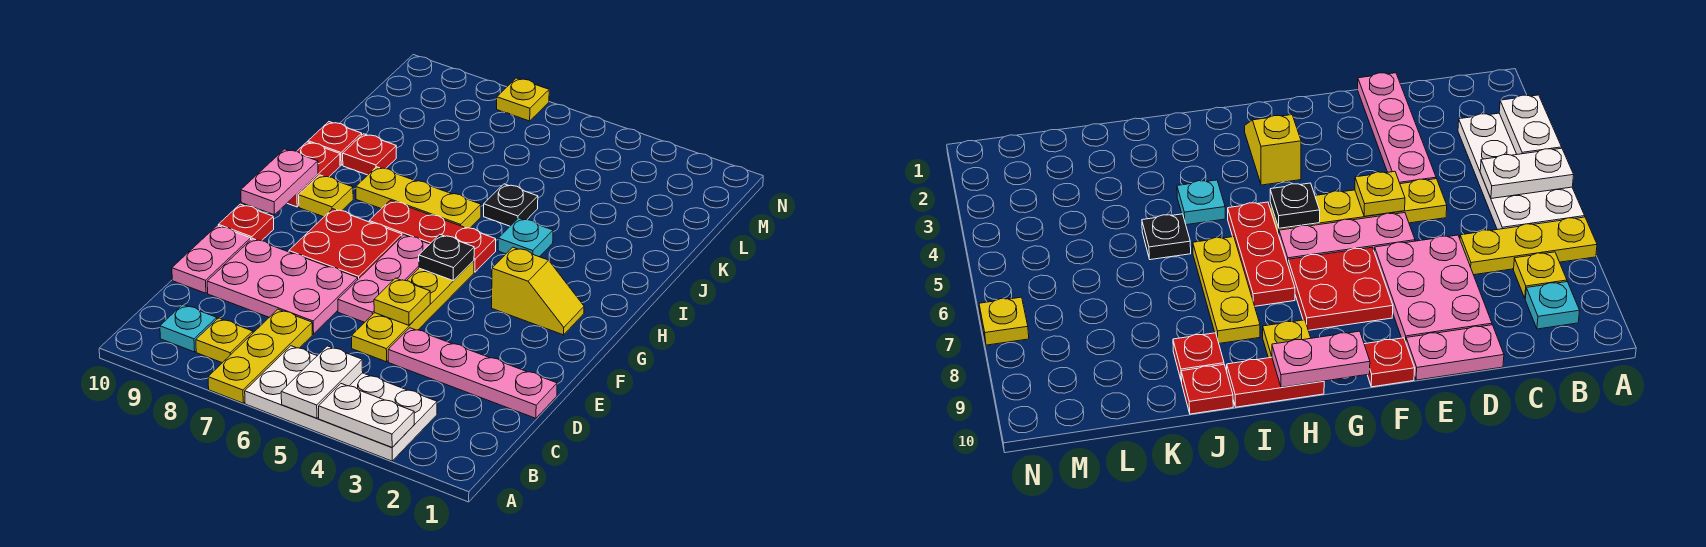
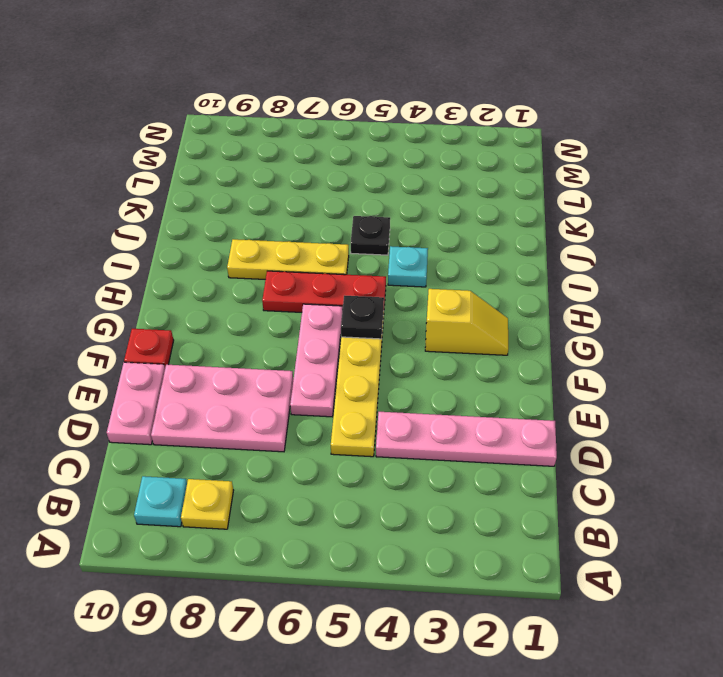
none -> white plate A3:B6 level 1
none -> yellow plate A7:C7 level 1
none -> red plate F7:G8 level 1

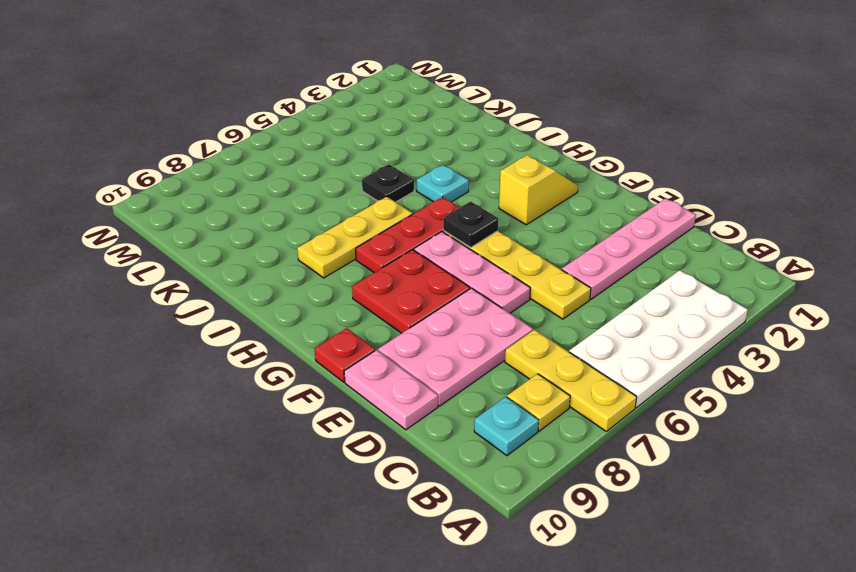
none -> yellow plate H9 level 1
none -> red plate H10:I10 level 1
none -> red plate J9 level 1

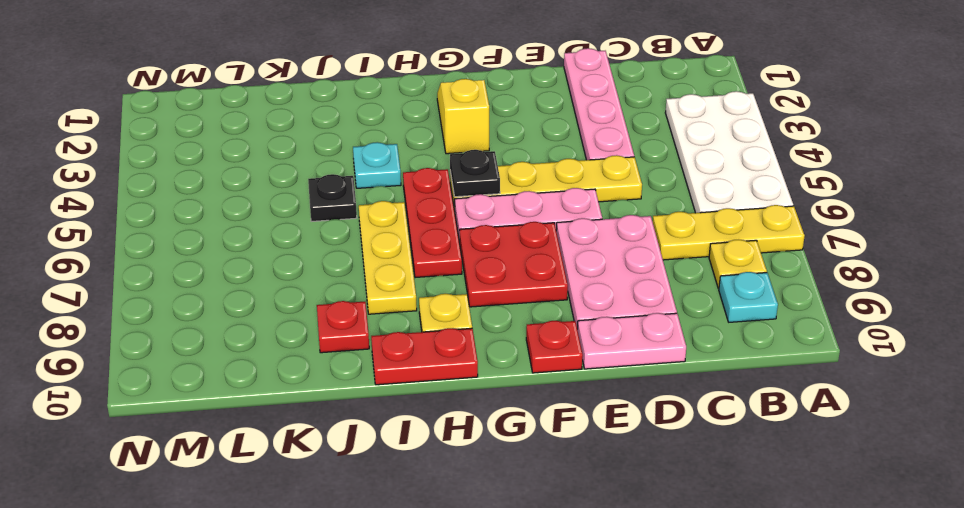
none -> red plate J10 level 1
none -> yellow plate N7 level 1
none -> white plate A3:A4 level 2

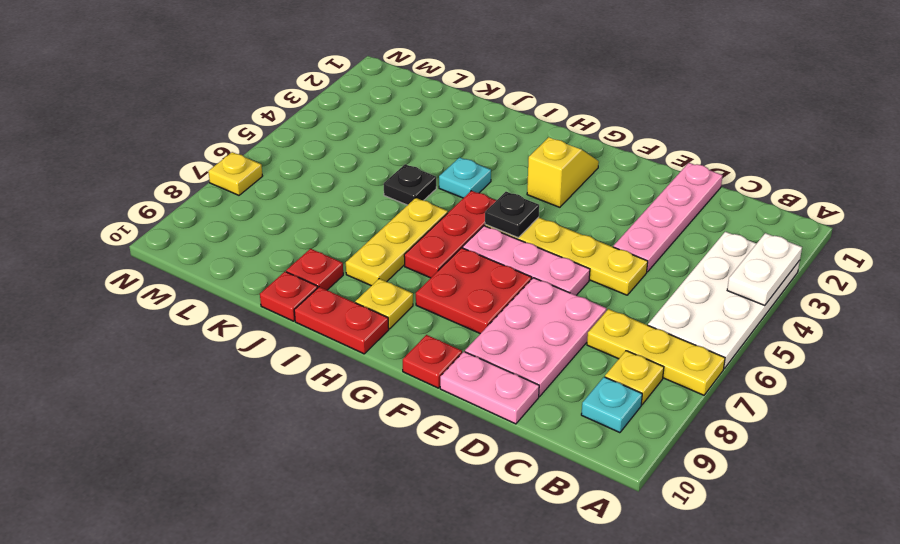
none -> white plate A5:B5 level 2
none -> yellow plate E5 level 2
none -> pink plate G10:H10 level 2

